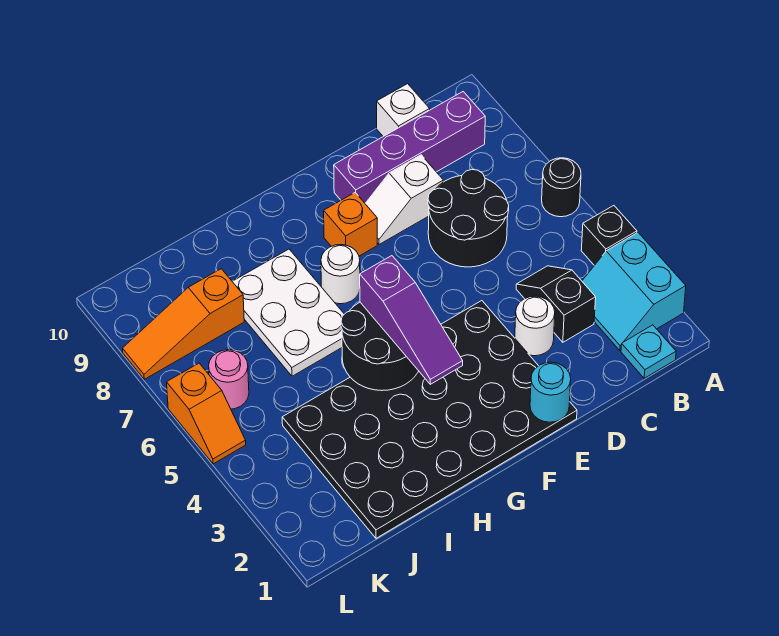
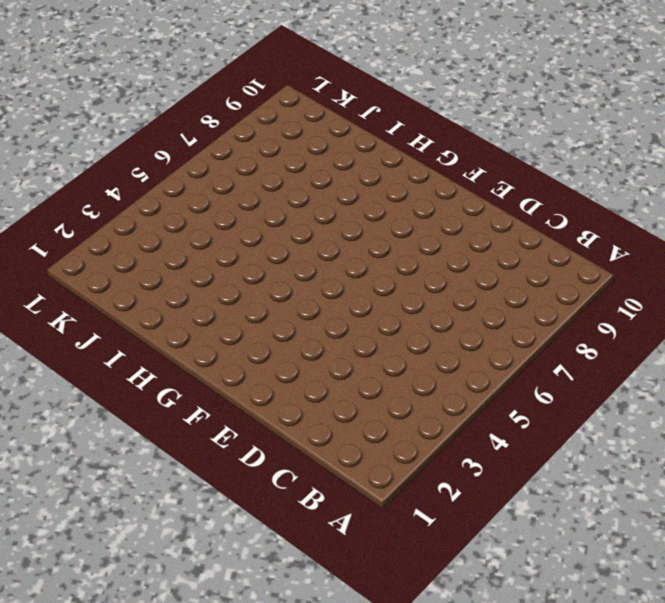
none -> cyan slope A2:B3 level 1 top A
none -> black brick A4 level 1
none -> black round brick A6 level 1

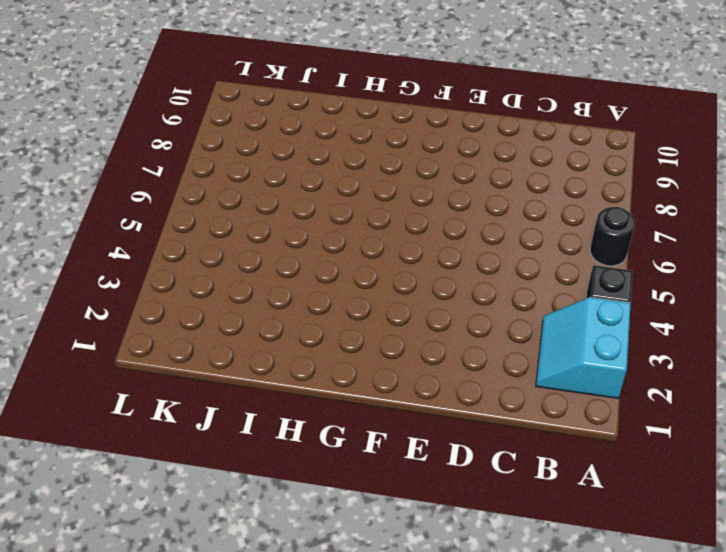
none -> cyan plate B1 level 1
none -> purple brick B9:E9 level 1
none -> black slope C3:C4 level 1 top 3

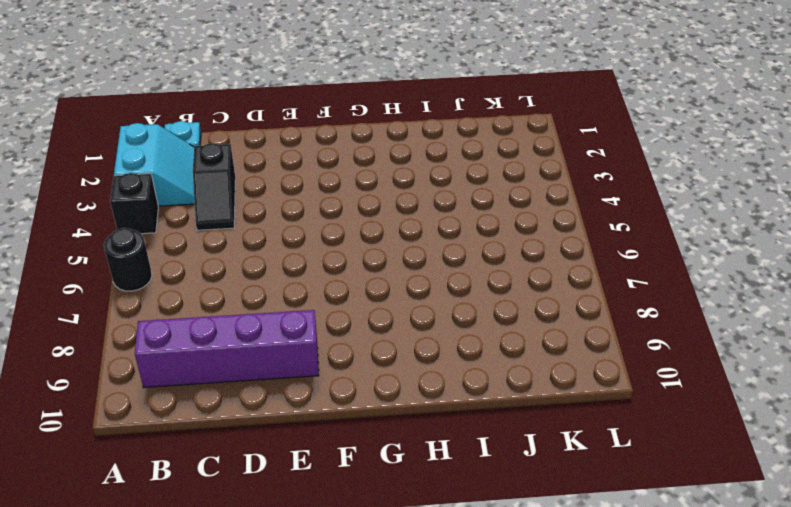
none -> black round brick C6:D7 level 1
none -> white brick C10 level 1
none -> white round brick D3 level 1

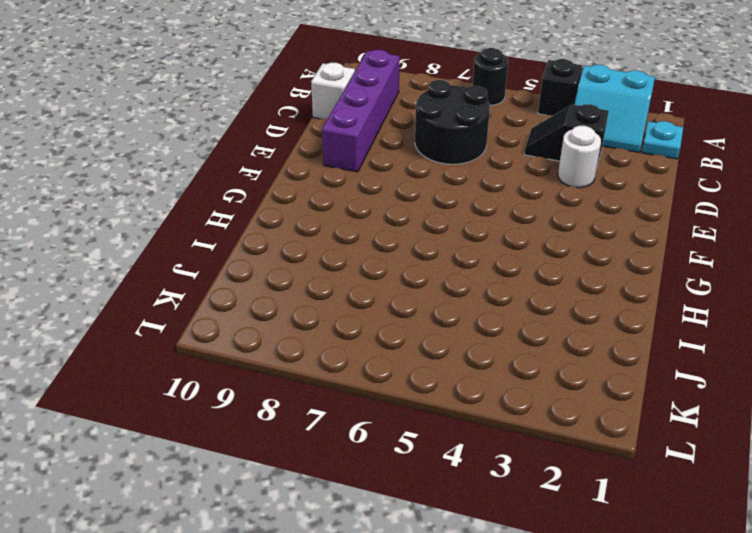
none -> white slope D8:E8 level 1 top D
none -> black plate E1:J4 level 1
none -> orange brick F8 level 1

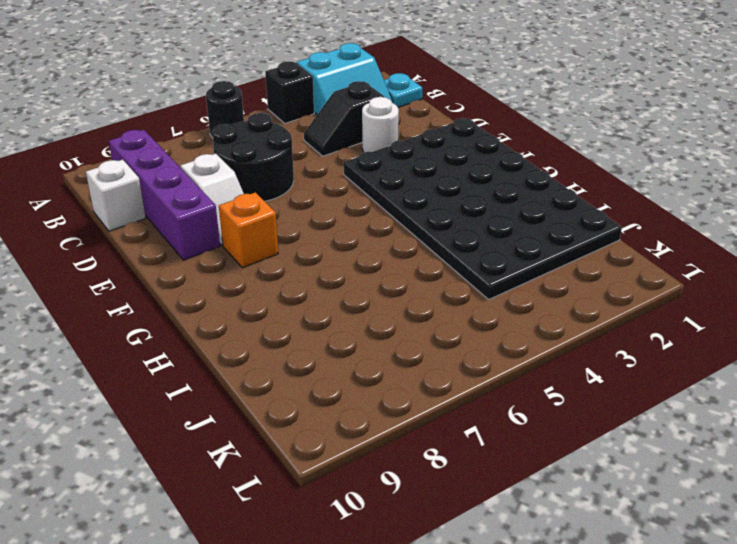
none -> white round brick G7 level 1
none -> white plate H6:I8 level 1
none -> orange slope J8:L8 level 1 top J

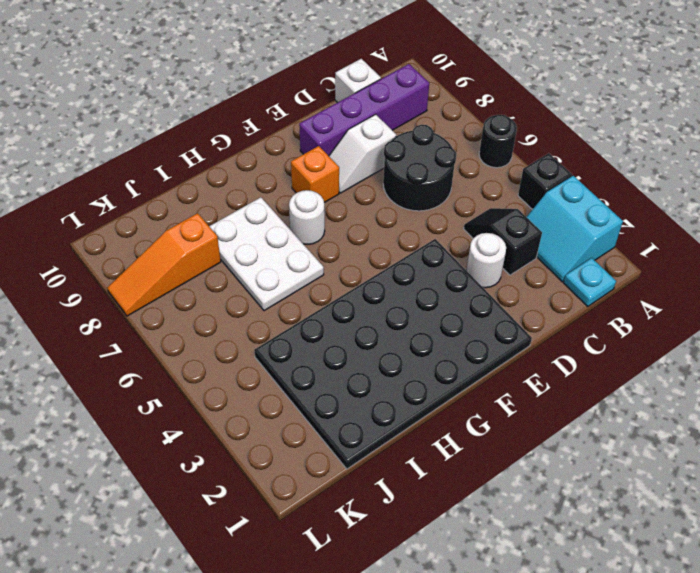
none -> pink round brick K6 level 1
none -> orange slope L5:L6 level 1 top 6
none -> cyan round brick E1 level 2

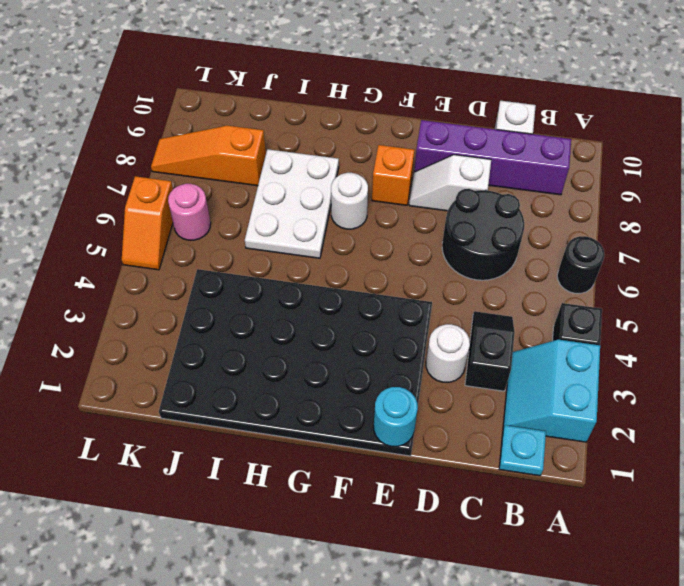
none -> black round brick G4:H5 level 2
none -> purple slope G3:G5 level 3 top 5

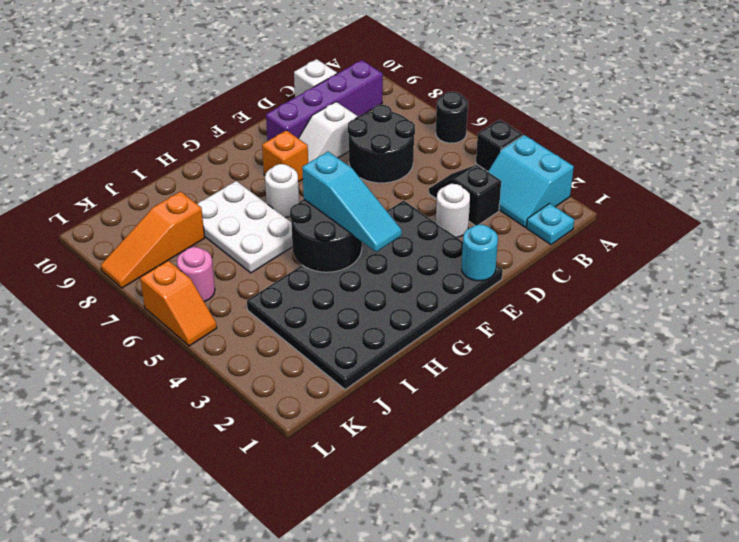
cyan slope G3:G5 level 3 top 5 -> purple slope G3:G5 level 3 top 5

